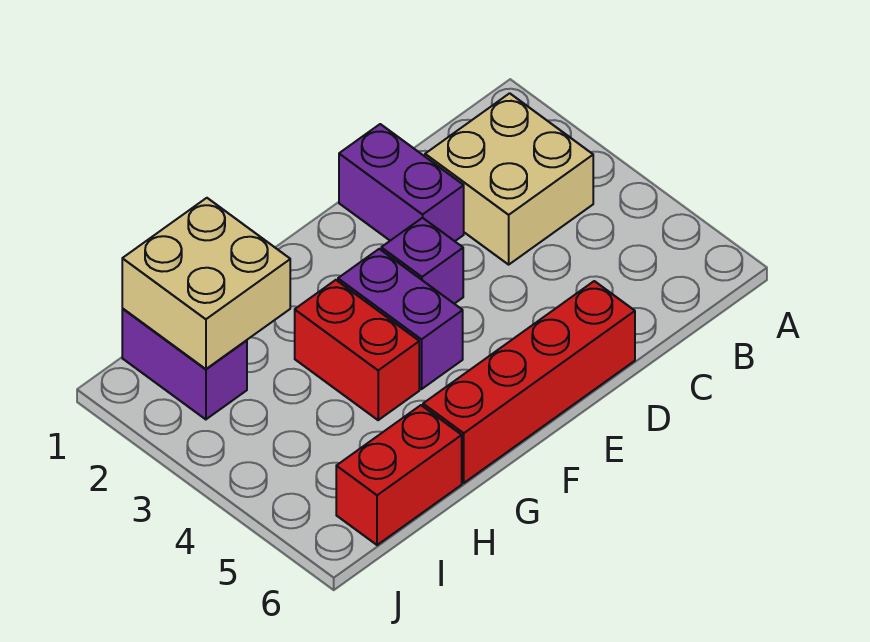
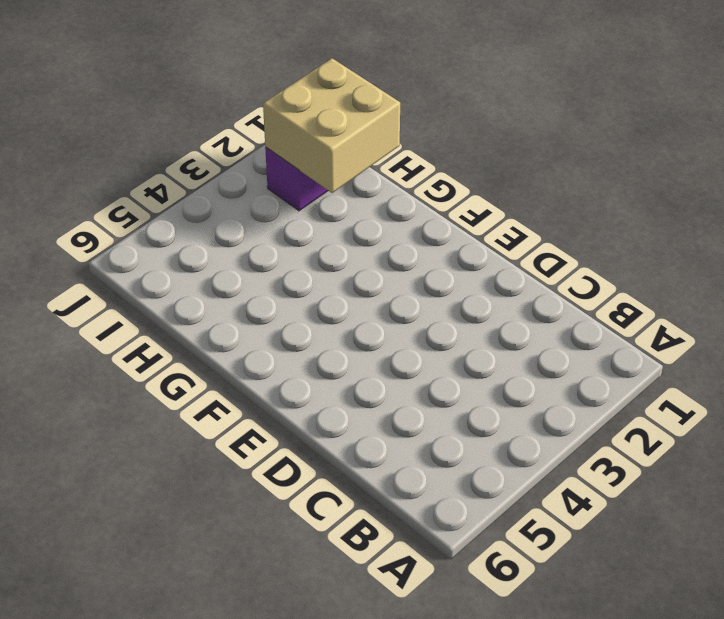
none -> tan brick B2:C3 level 1
none -> purple brick D1:D2 level 1

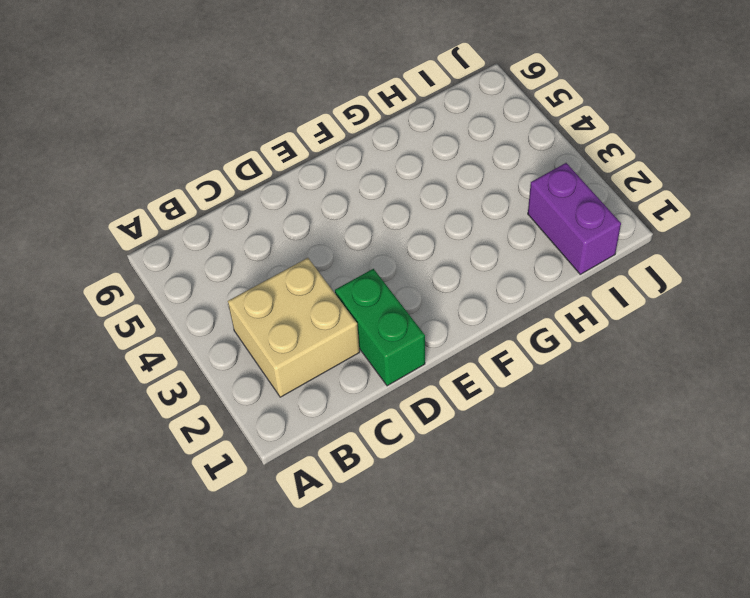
green brick D1:D2 level 1 -> purple brick D1:D2 level 1
none -> red brick D6:G6 level 1
none -> purple brick E3 level 1

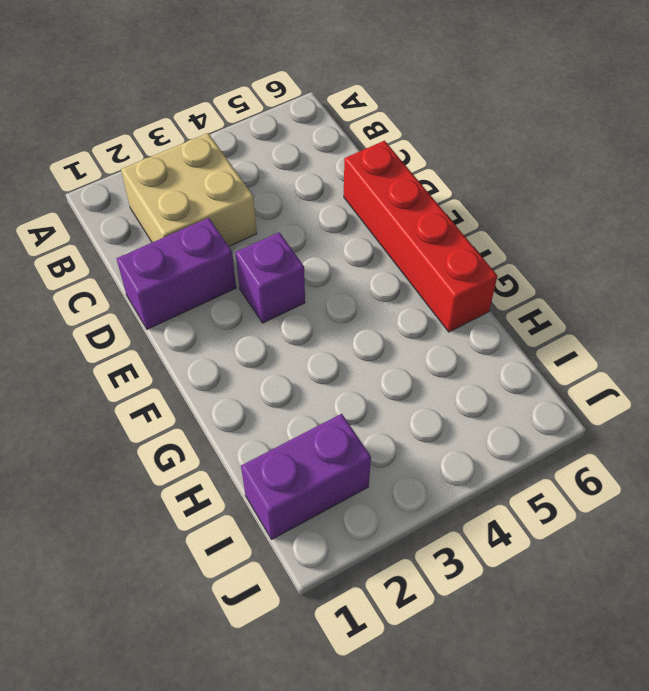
none -> purple brick F3:F4 level 1
none -> red brick G3:G4 level 1

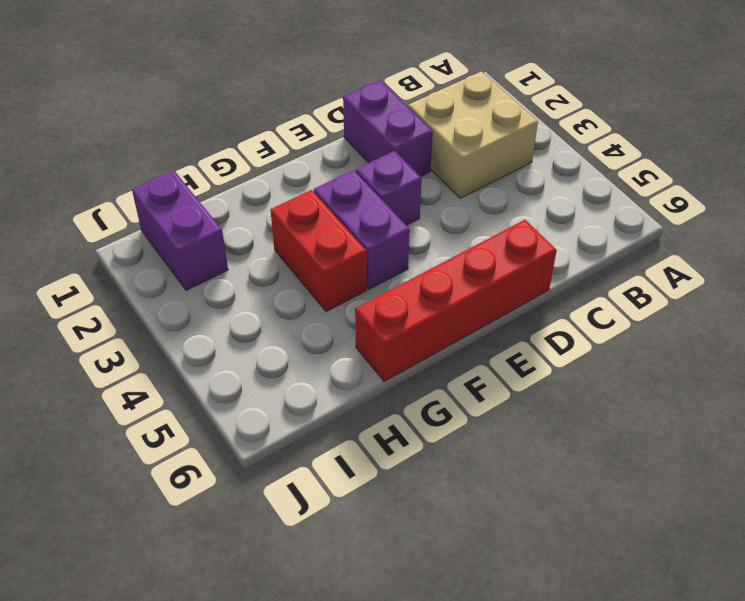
none -> red brick H6:I6 level 1
none -> tan brick H1:I2 level 2

